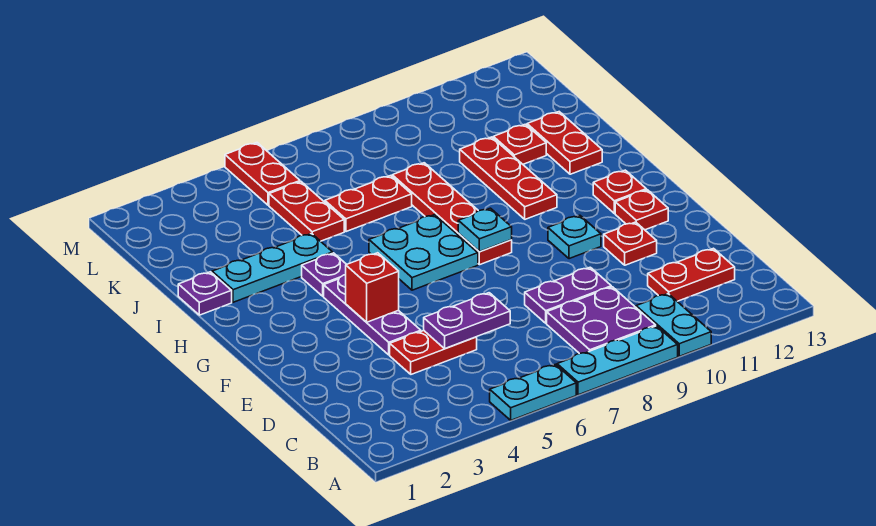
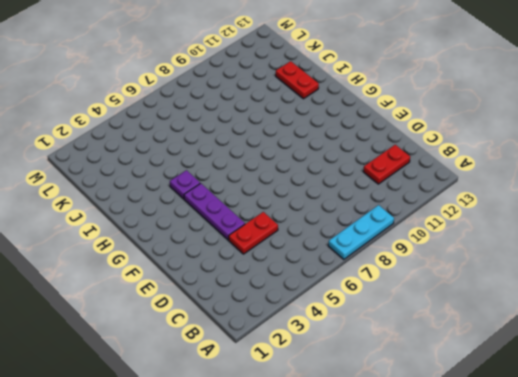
none -> cyan plate A5:A6 level 1
none -> cyan plate A10:B10 level 1
none -> purple plate B8:C9 level 1

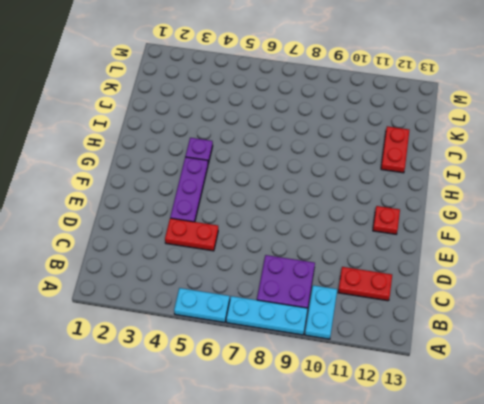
none -> purple plate D8:D9 level 1
none -> red plate E11 level 1
none -> cyan plate F10 level 1

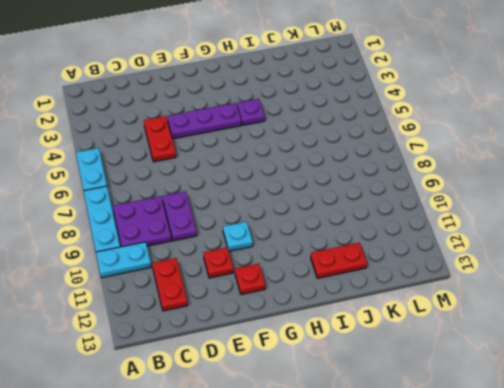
none -> cyan plate G6:H7 level 1
none -> red plate G8:J8 level 1
none -> red plate G12 level 1

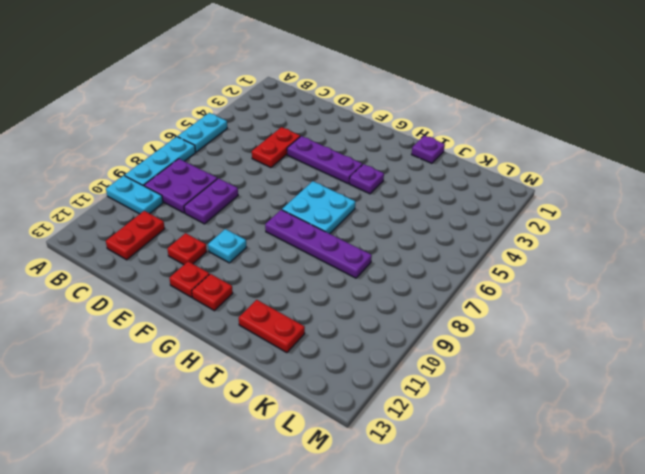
purple plate G8:J8 level 1 -> red plate G8:J8 level 1
none -> red plate H10:J10 level 1
none -> cyan plate I2:I4 level 1
none -> red plate J5:K5 level 1

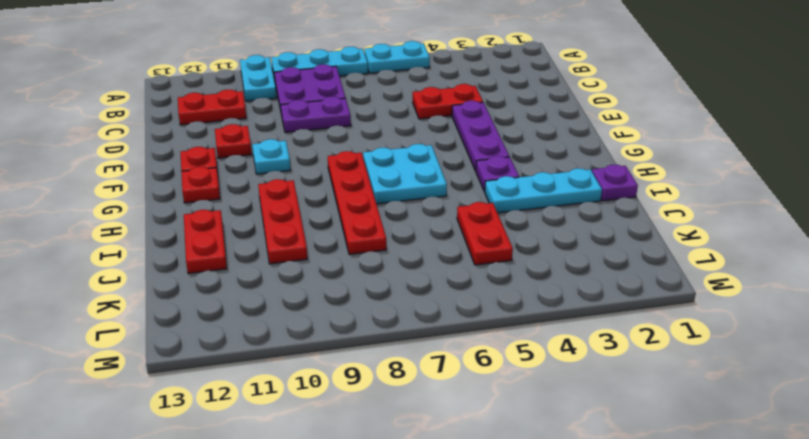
none -> red plate J6:J7 level 1
none -> red plate J11 level 1
none -> red plate L5:M5 level 1

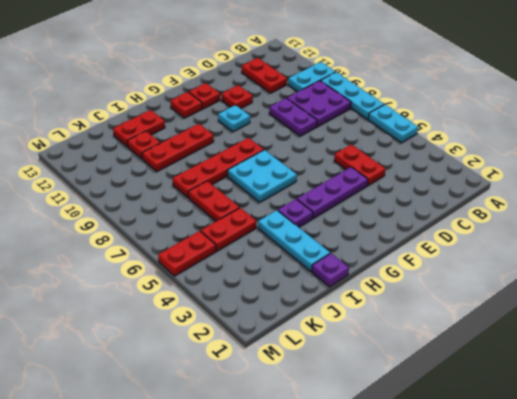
none -> purple plate D5:D6 level 2
none -> red brick F4 level 2
none -> cyan plate G8 level 2

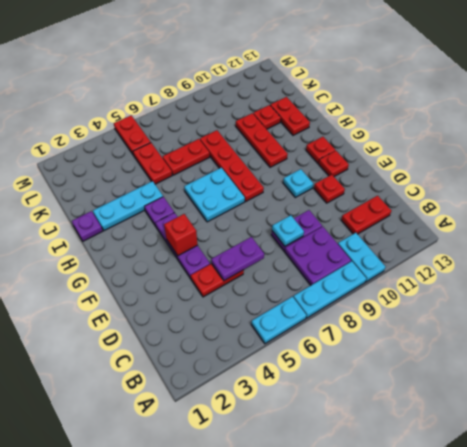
cyan plate D8 level 2 -> cyan plate G8 level 2

